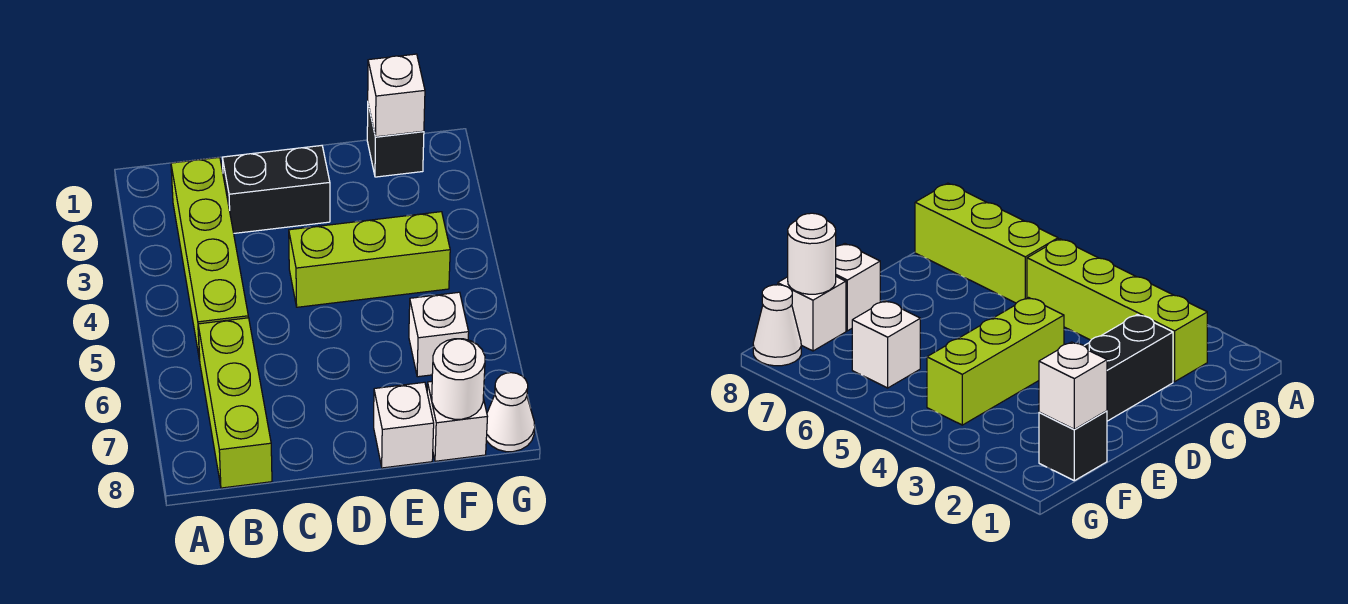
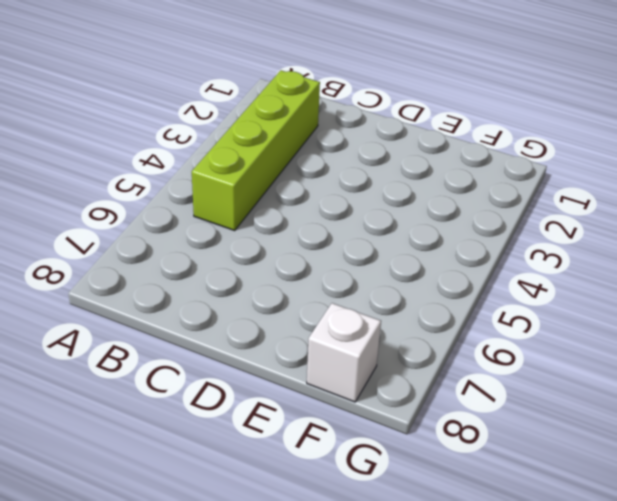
none -> lime brick B6:B8 level 1
none -> black brick C2:D2 level 1

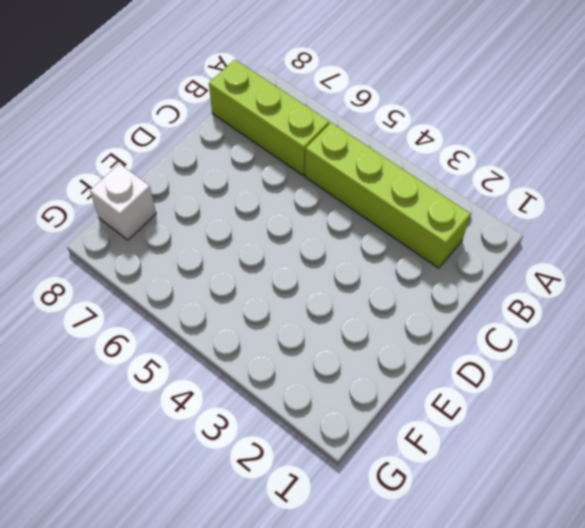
none -> black brick C2:D2 level 1
none -> lime brick D4:F4 level 1

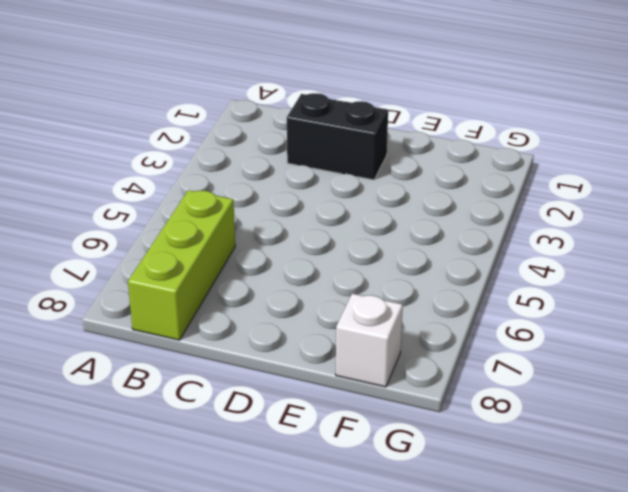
none -> lime brick B2:B5 level 1
none -> lime brick D4:F4 level 1

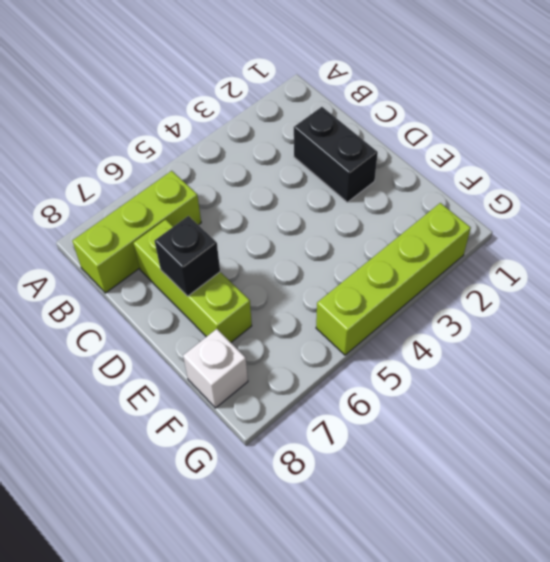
lime brick C7:E7 level 1 -> lime brick D4:F4 level 1
black brick D7 level 2 -> black brick F1 level 1
lime brick G2:G5 level 1 -> lime brick B2:B5 level 1
none -> white brick E8 level 1
none -> white brick F6 level 1

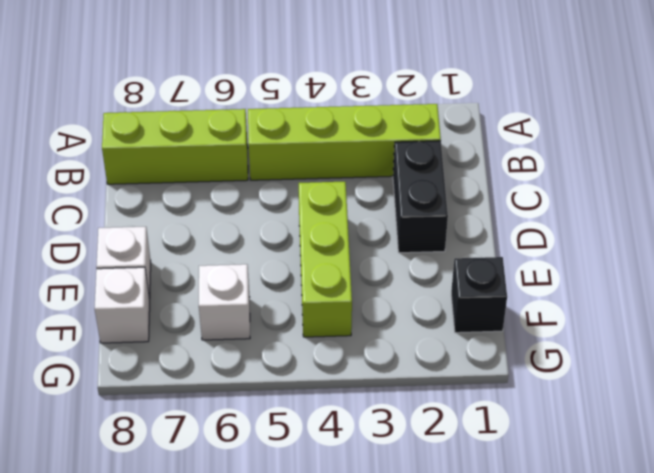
none -> white cone G8 level 1
none -> white brick F1 level 2

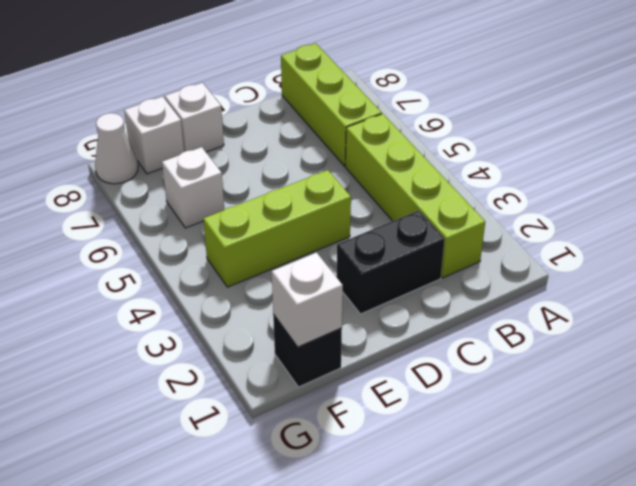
none -> white round brick F8 level 2

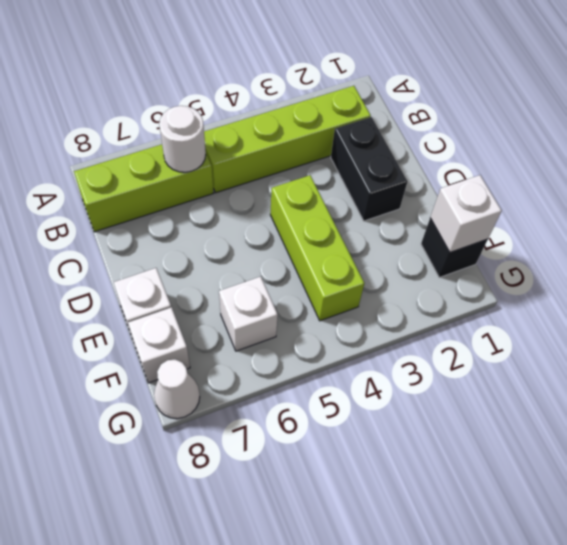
white round brick B6 level 2 -> white round brick F8 level 2

